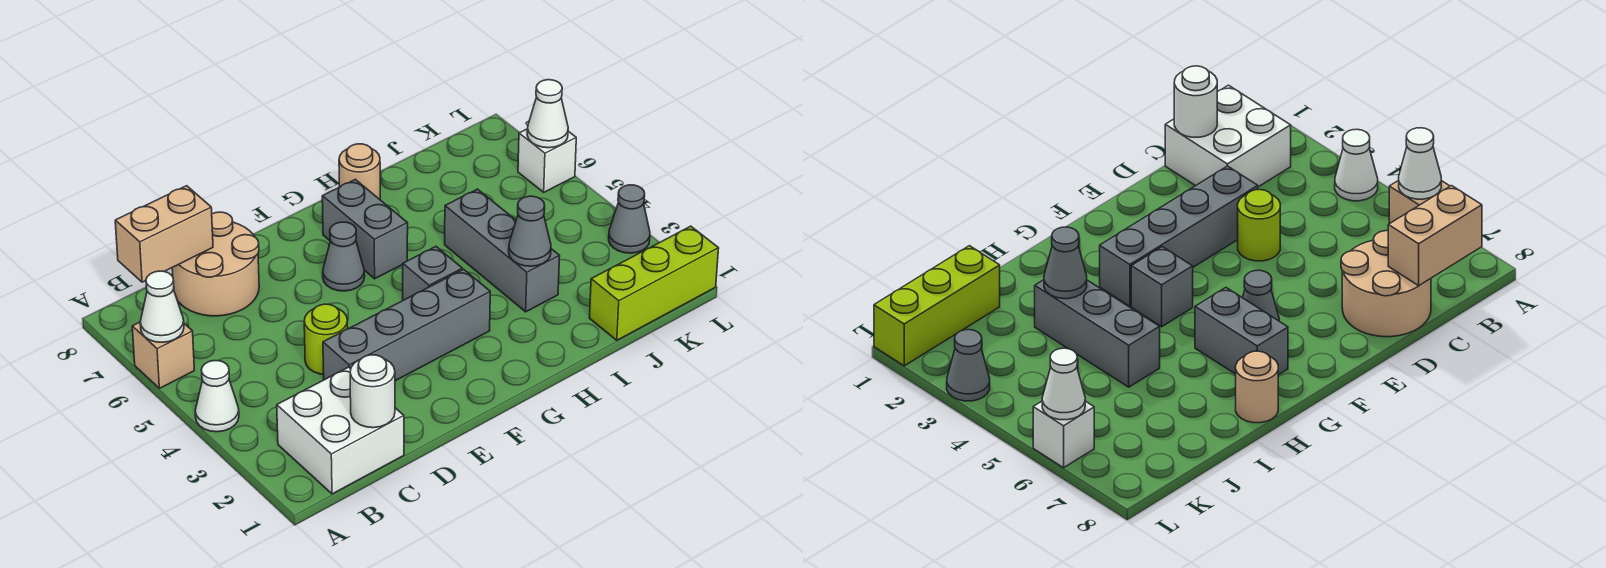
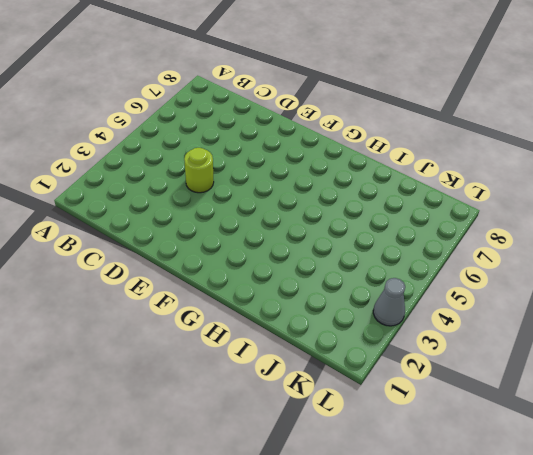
none -> white cone A4 level 1
none -> tan brick A6 level 1
none -> white brick B1:C2 level 1

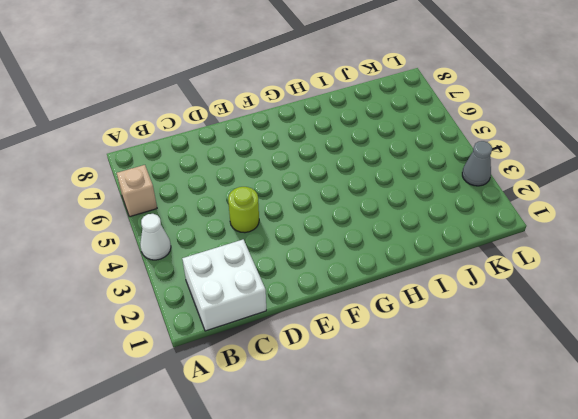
none -> tan round brick C7:D8 level 1
none -> grey brick D3:G3 level 1
none -> grey cone F6 level 1

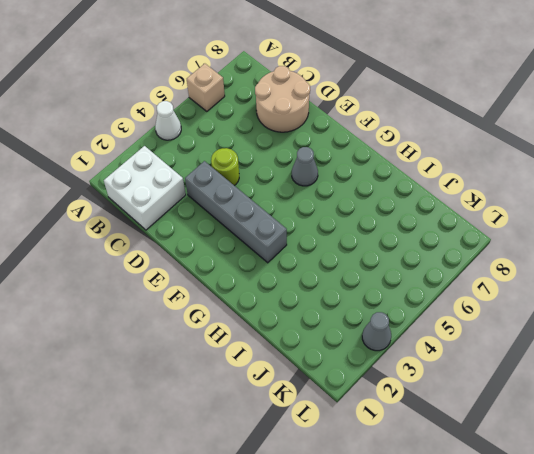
none -> grey brick G4 level 1
none -> grey brick G6:G7 level 1
none -> tan round brick H8 level 1

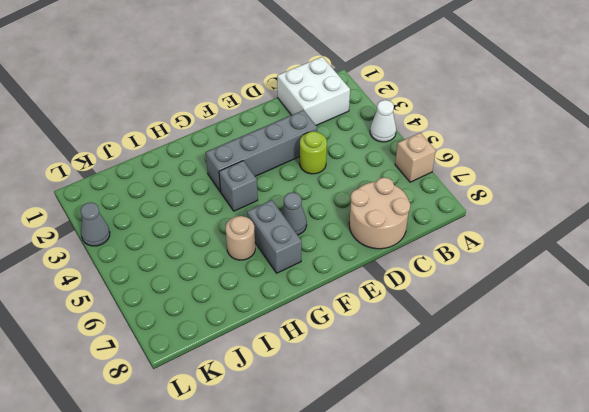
tan round brick H6 level 1 -> tan round brick H8 level 1
none -> grey brick I3:I5 level 1
none -> lime brick J1:L1 level 1
none -> white brick L6 level 1

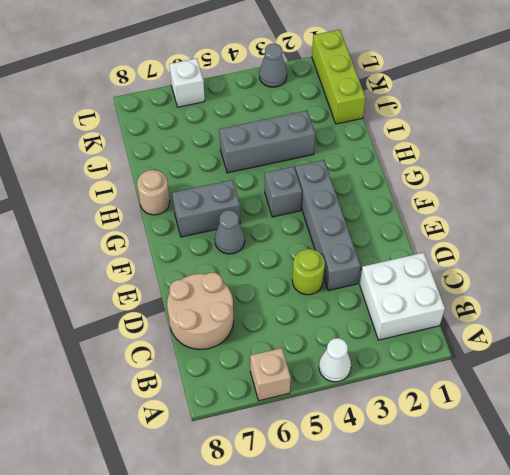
none -> white cone A6 level 2
none -> tan brick B8:C8 level 2
none -> white round brick C1 level 2

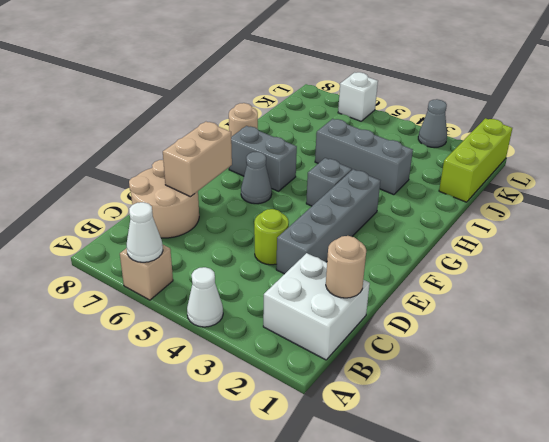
tan round brick C1 level 2 -> white round brick C1 level 2
tan brick D7:E7 level 2 -> tan brick B8:C8 level 2
none -> grey cone I3 level 2
none -> white cone L6 level 2

